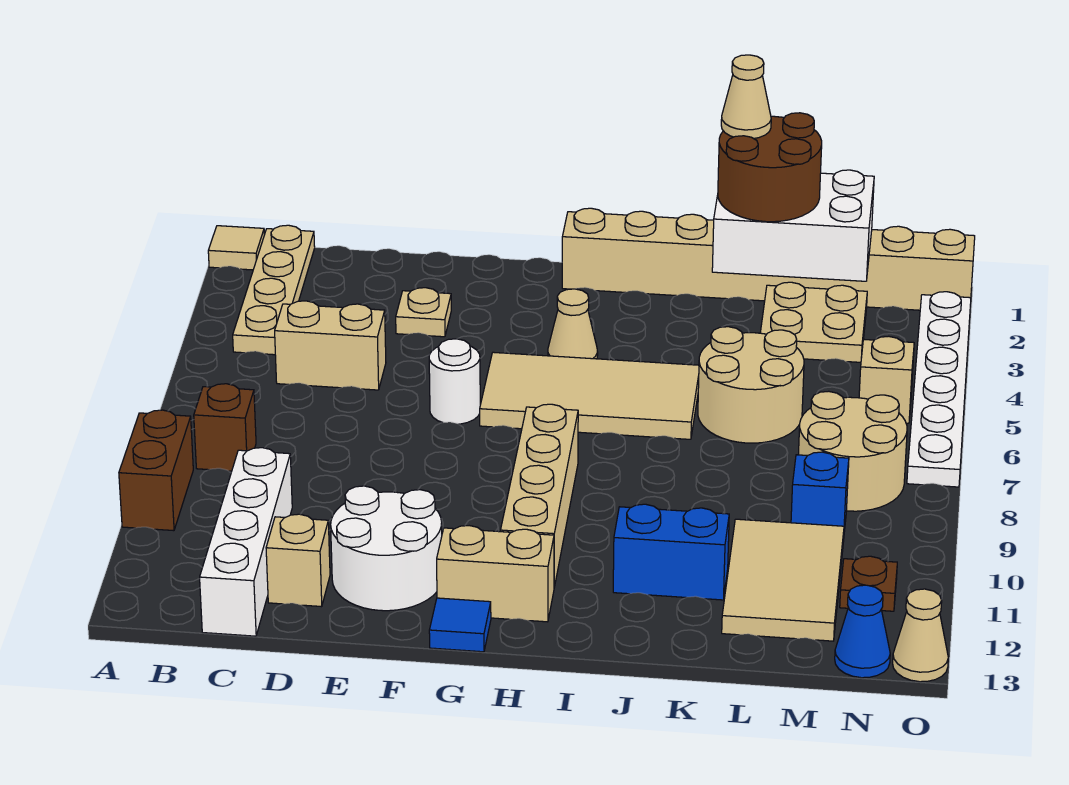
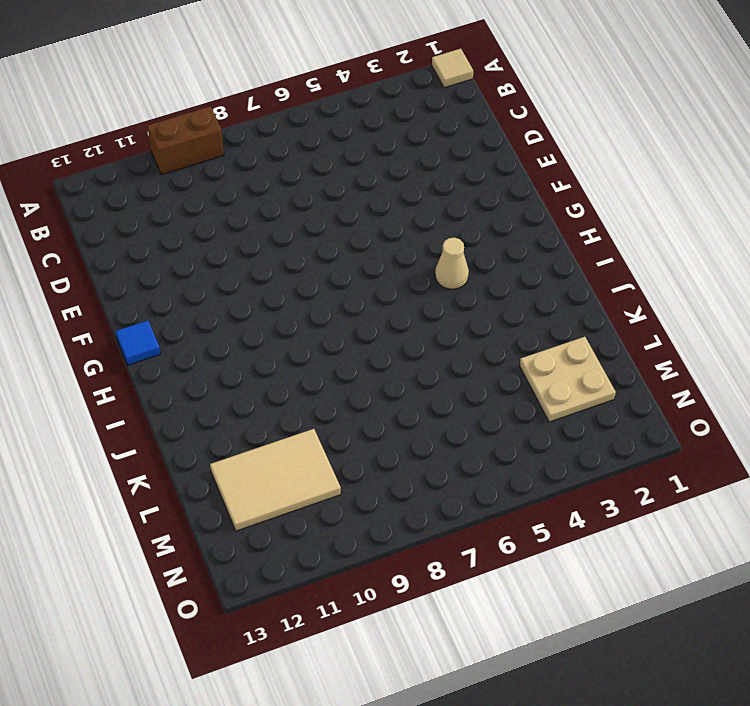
none -> tan plate B1:B4 level 1
none -> brown brick B8 level 1
none -> tan brick C5:D5 level 1
none -> white brick C10:C13 level 1

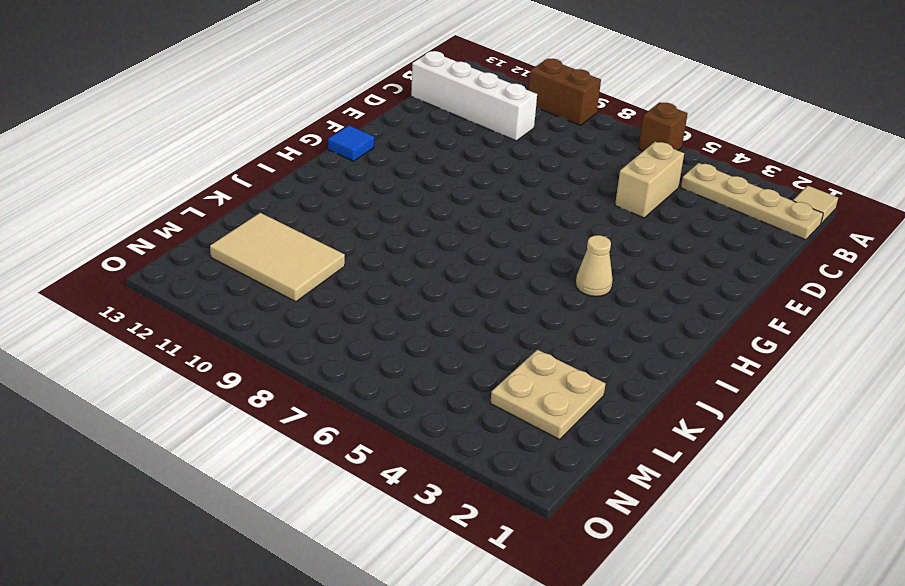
brown brick A6 level 1 -> brown brick B8 level 1
none -> tan brick D12 level 1
none -> tan plate E3 level 1
none -> white round brick E11:F12 level 1
none -> white round brick F6 level 1

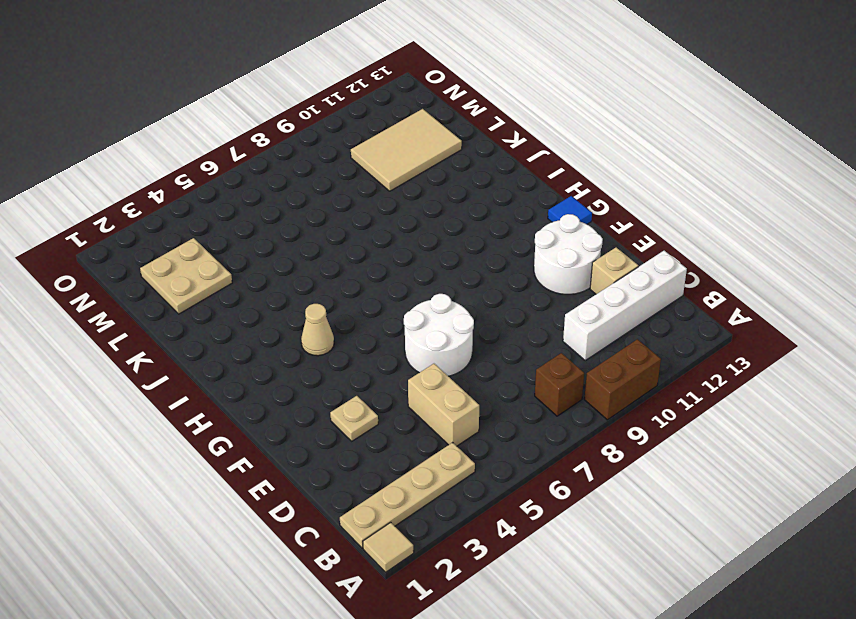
white round brick E6:F7 level 1 -> white round brick F6 level 1
none -> tan tile G5:J6 level 1
none -> tan brick G12:H12 level 1
none -> tan brick H1:O1 level 1
none -> tan brick H8:H11 level 1

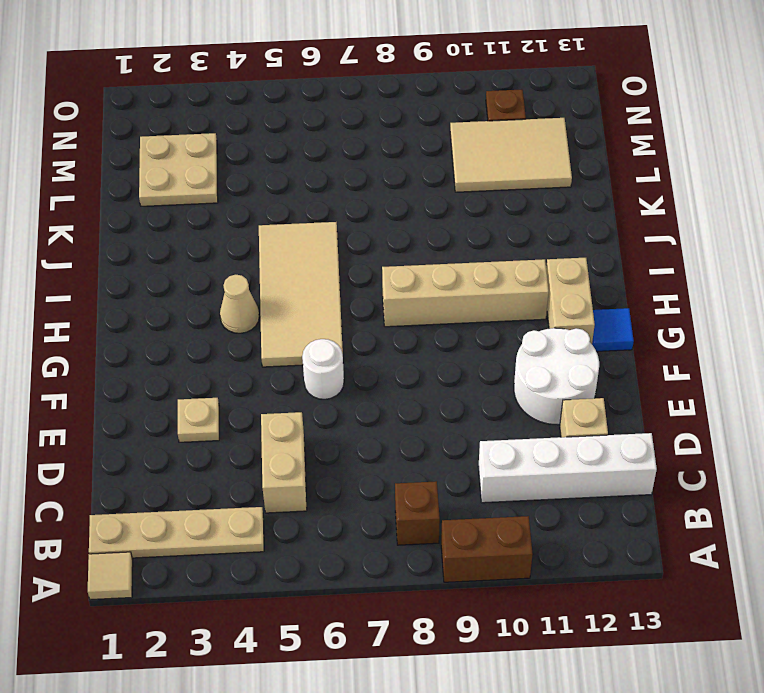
none -> tan brick H1:O1 level 1
none -> blue brick J11:K11 level 1
none -> tan round brick K5:L6 level 1
none -> tan round brick M7:N8 level 1

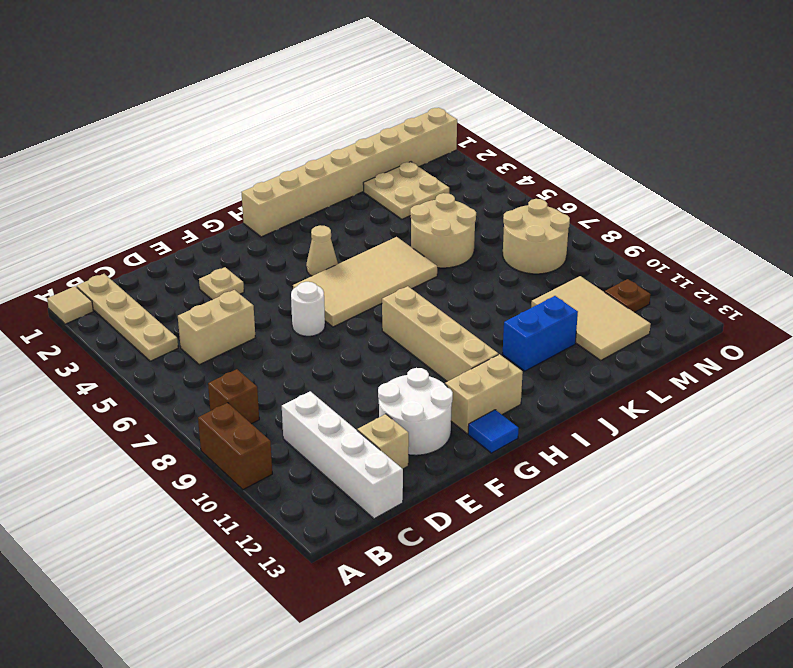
none -> blue brick M9 level 1
none -> tan brick N5 level 1
none -> blue cone N13 level 1
none -> white plate O2:O7 level 1

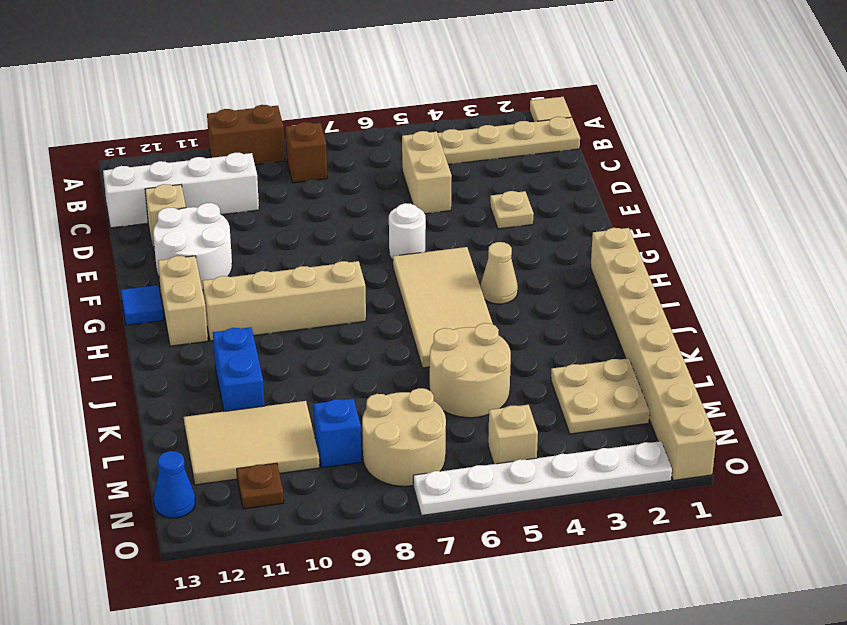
none -> tan cone O13 level 1
none -> white brick K1:M2 level 2
none -> brown round brick K1:L2 level 3
none -> tan cone K1 level 4

